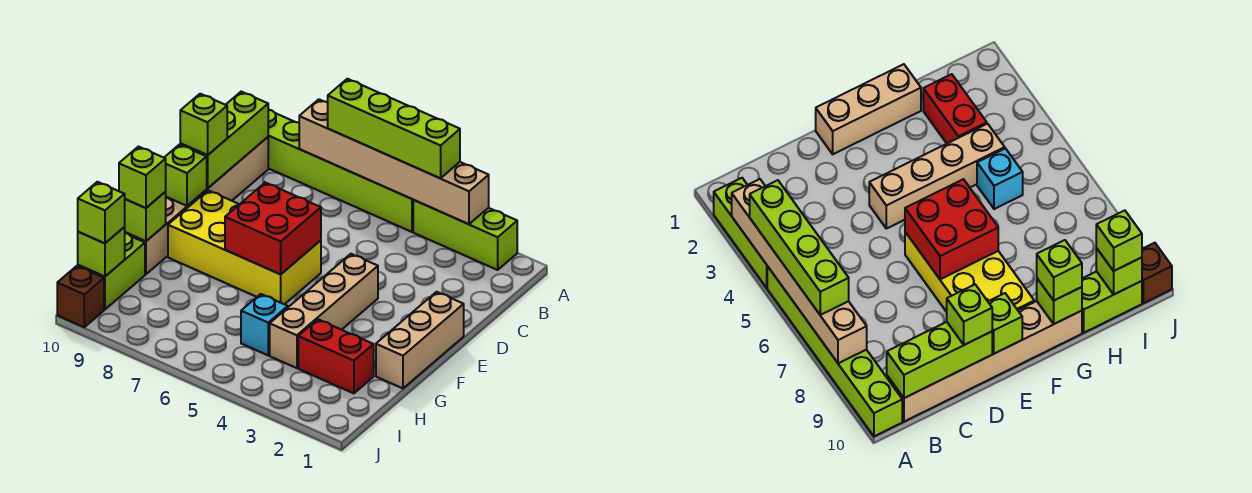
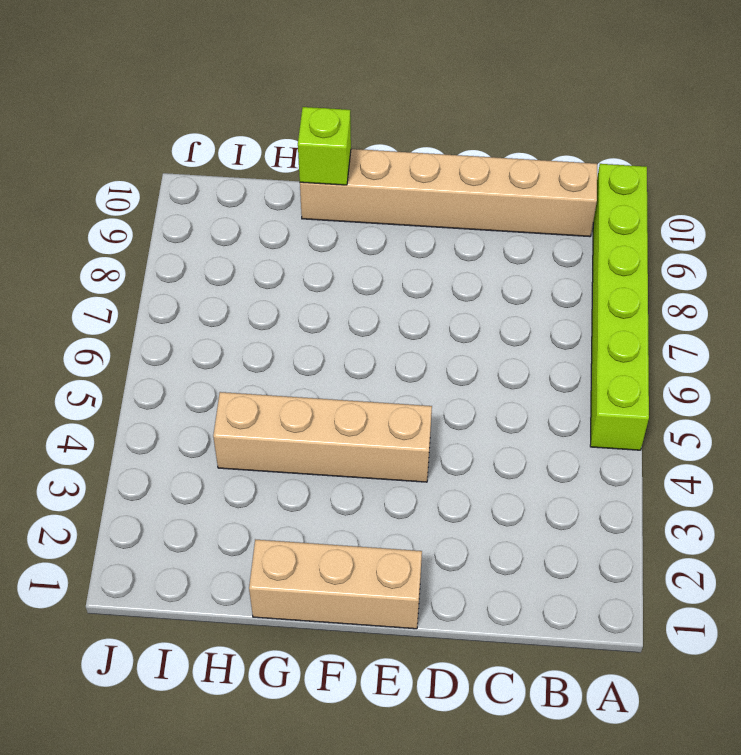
none -> lime brick A2:A4 level 1
none -> yellow brick E6:F9 level 1
none -> red brick H2:H3 level 1

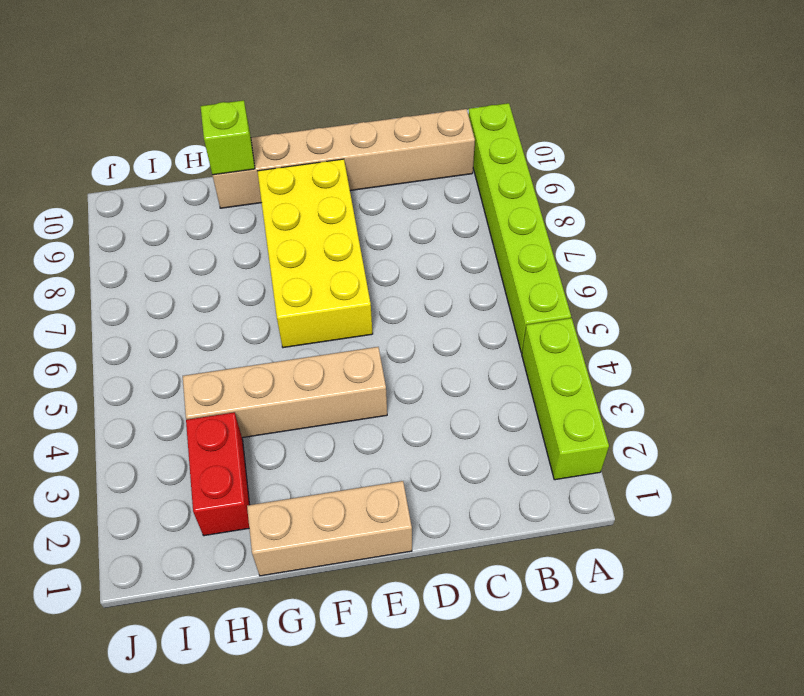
none -> cyan brick H5 level 1
none -> lime brick H10:I10 level 1
none -> brown brick J10 level 1

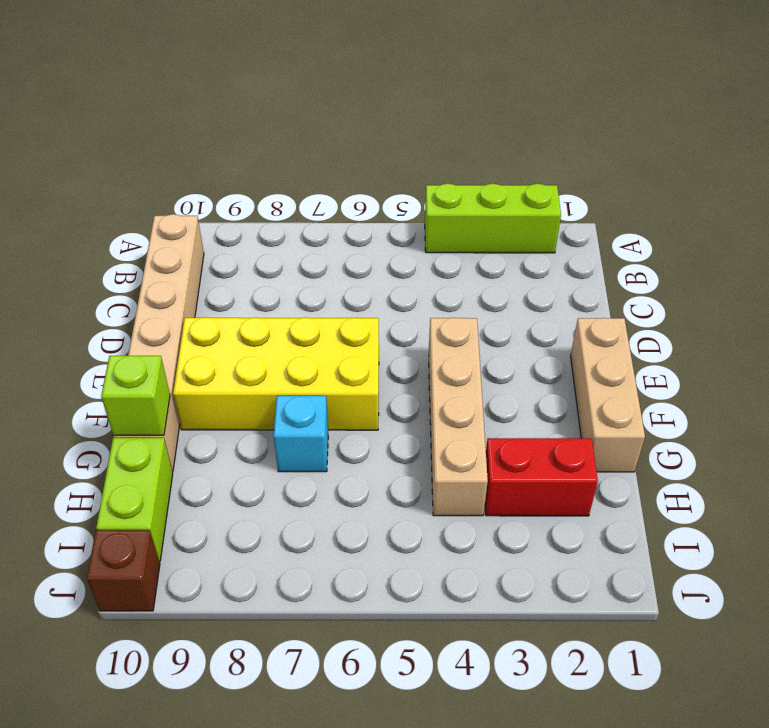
cyan brick G7 level 1 -> cyan brick H5 level 1
none -> lime brick A5:A10 level 1
none -> tan brick A3:A8 level 2
none -> lime brick B10:D10 level 2

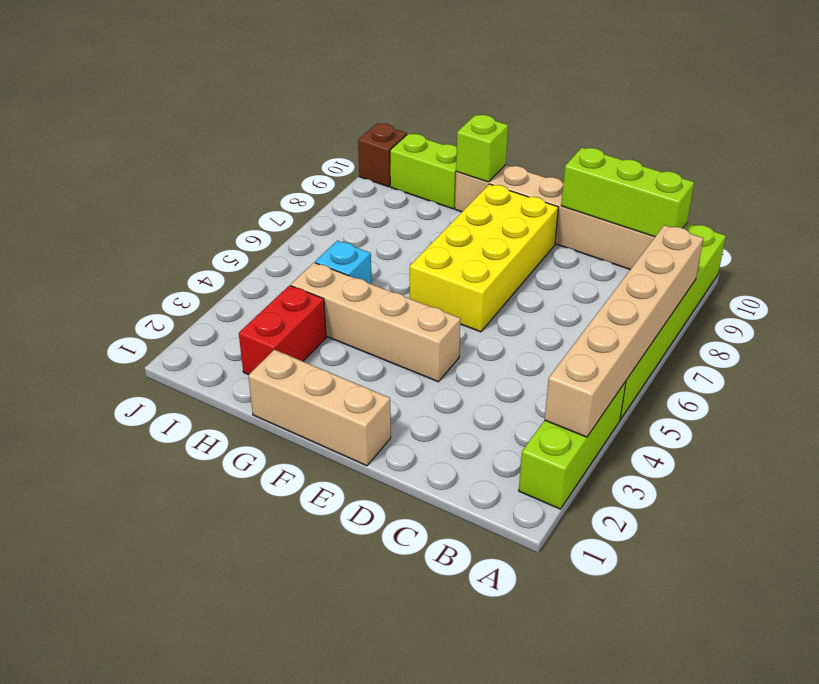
none -> red brick E6:F7 level 2
none -> lime brick E10 level 2
none -> lime brick I10 level 2

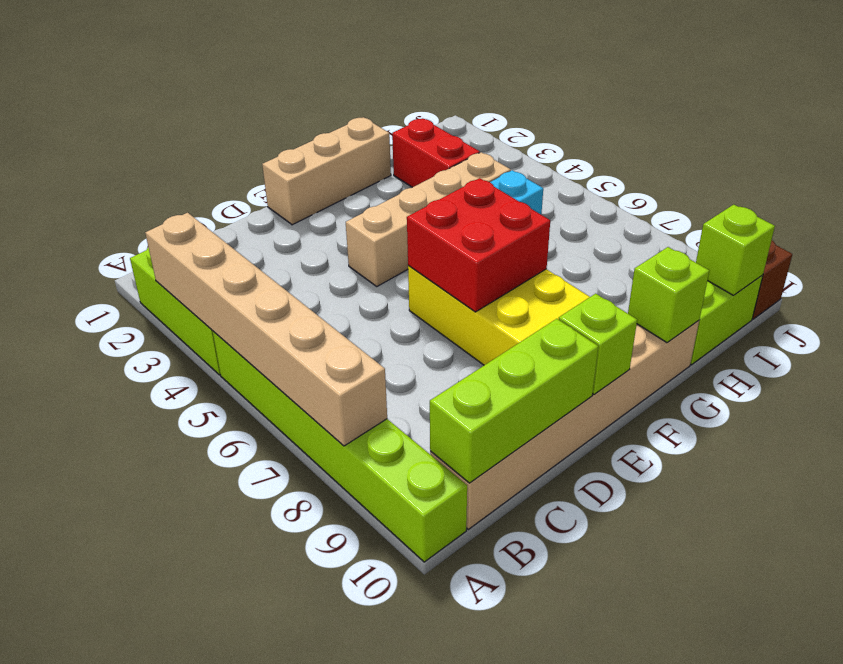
none -> lime brick A4:A7 level 3
none -> lime brick D10 level 3
none -> lime brick G10 level 3

